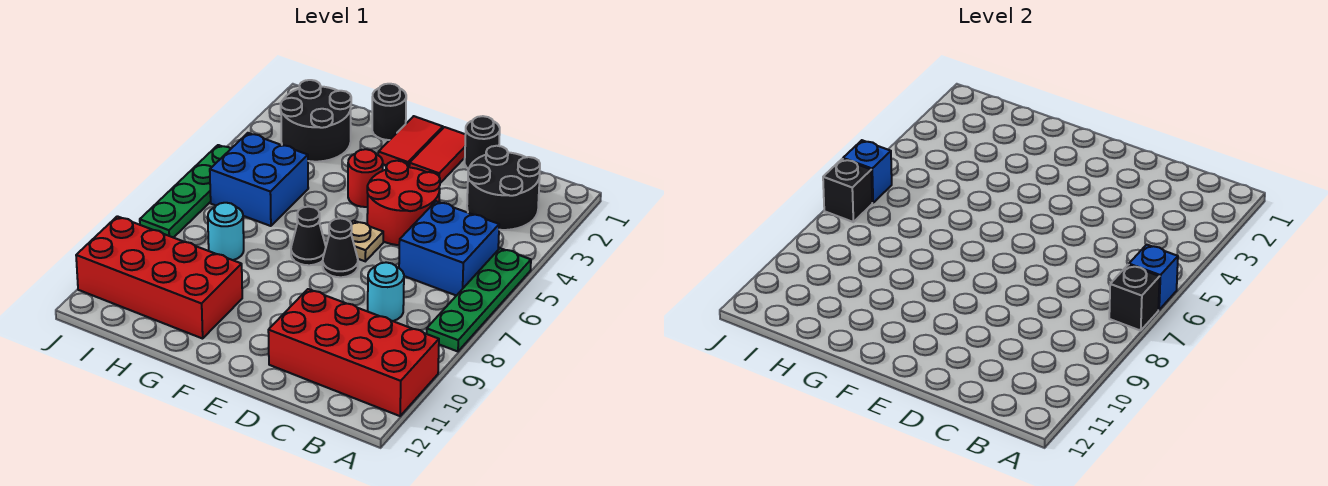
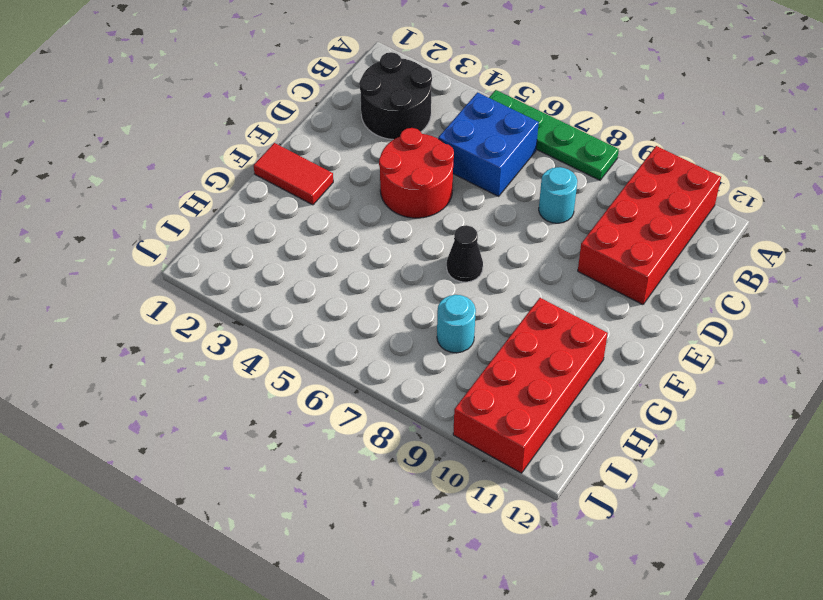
none -> black round brick D1 level 1
none -> red tile E1:E2 level 1
none -> tan plate E6 level 1

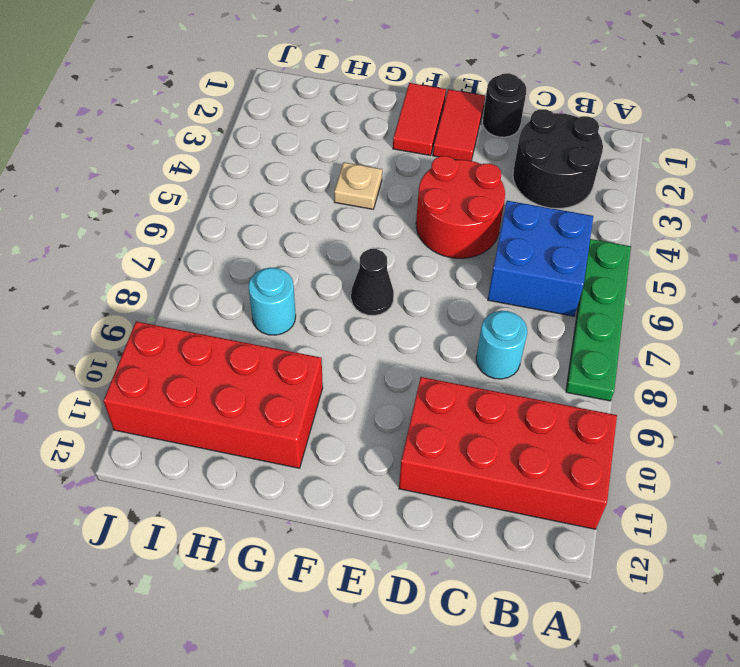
tan plate G4 level 1 -> tan plate E6 level 1
none -> black cone E7 level 1
none -> red round brick F4 level 1
none -> black round brick G1 level 1

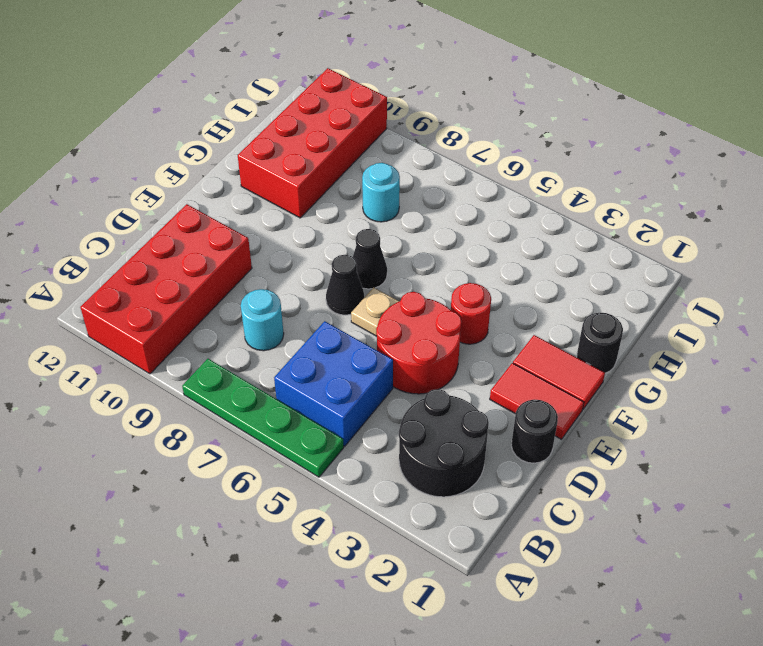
none -> black round brick H2:I3 level 1
none -> blue brick H5:I6 level 1
none -> green plate J5:J8 level 1

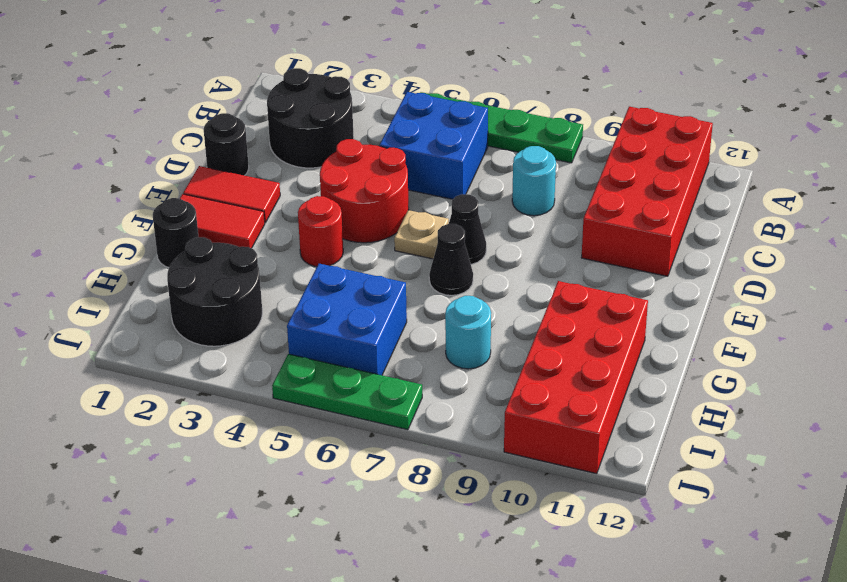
green plate J5:J7 level 1 -> green plate J5:J8 level 1
none -> blue brick A6 level 2
none -> black brick A7 level 2
none -> blue brick J6 level 2

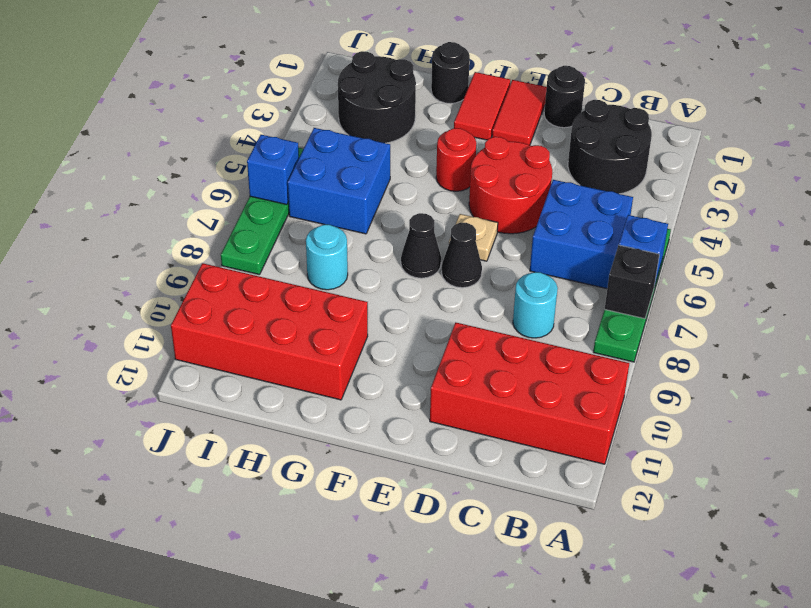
none -> black brick J7 level 2

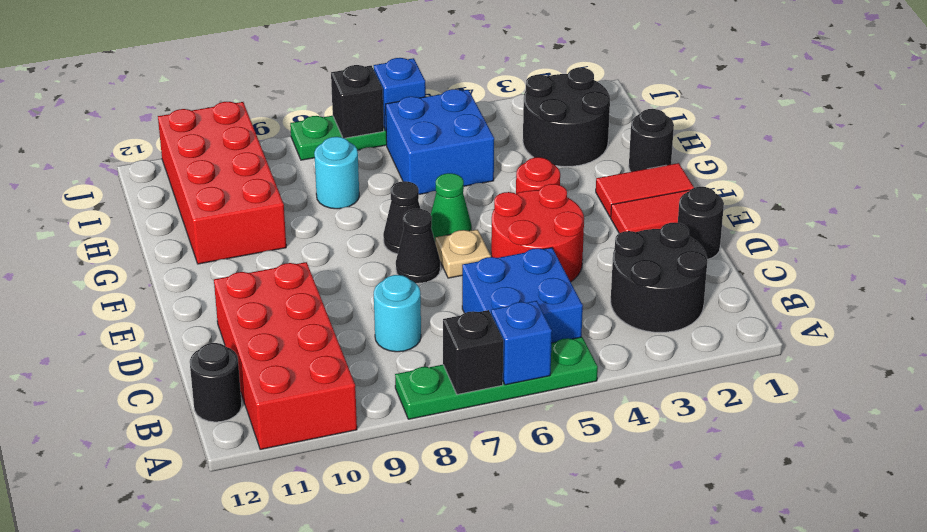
black round brick B12 level 1 -> none
green cone F6 level 1 -> none

